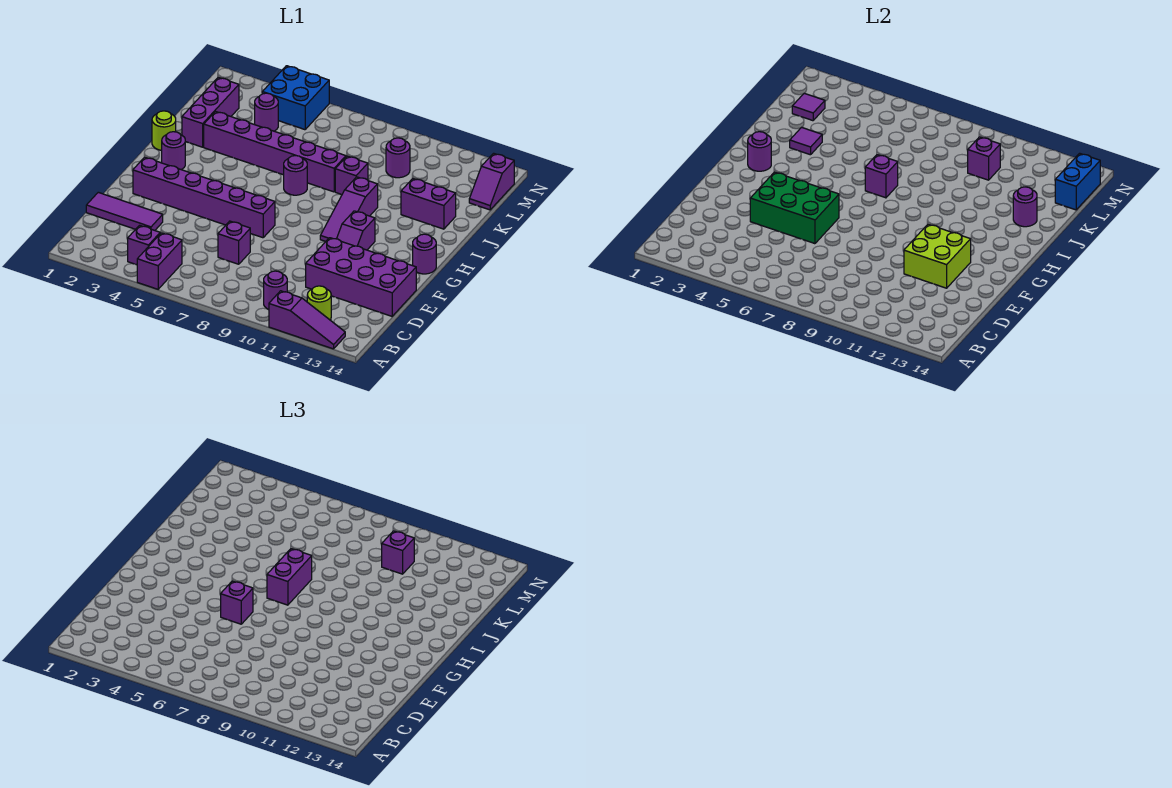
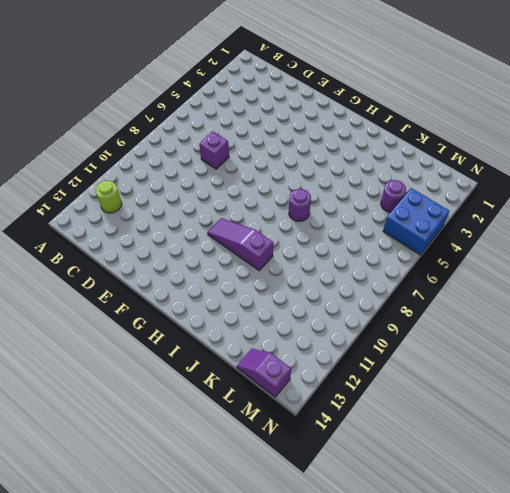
none -> purple brick A5:B5 level 1
none -> purple slope A11:A13 level 1 top 11
none -> purple brick B4 level 1
none -> purple round brick B10 level 1

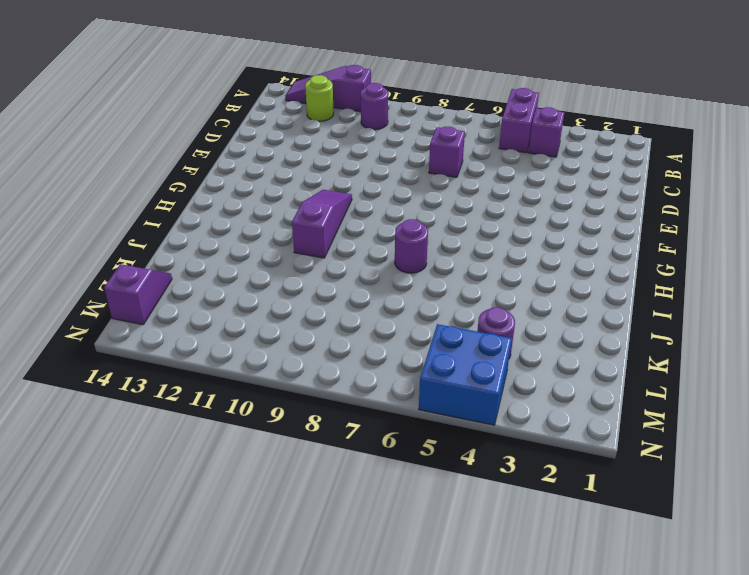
none -> purple tile D1:D3 level 1
none -> purple brick D11:E14 level 1
none -> purple brick F2:F7 level 1
none -> purple slope F11:G11 level 1 top G

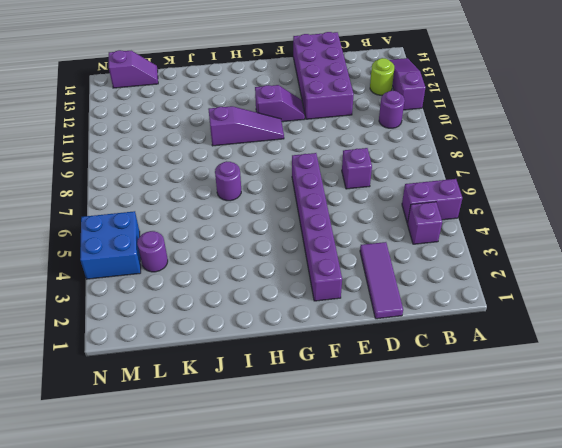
none -> purple round brick G14 level 1
none -> purple round brick H2 level 1
none -> lime round brick I1 level 1
none -> purple brick J2:L2 level 1

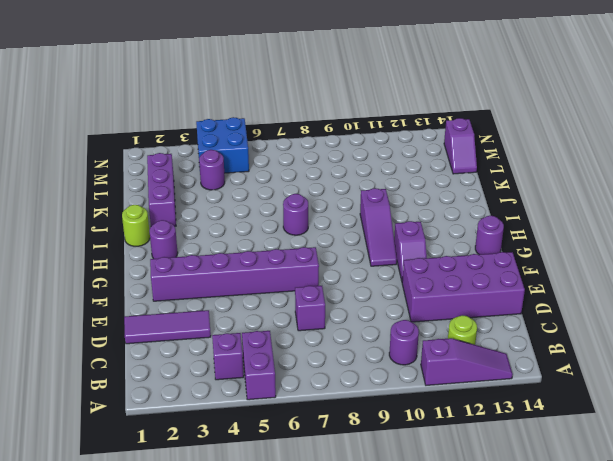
none -> purple brick J3:J8 level 1
none -> purple brick J9 level 1
none -> purple brick J12:J13 level 1
none -> purple round brick L10 level 1

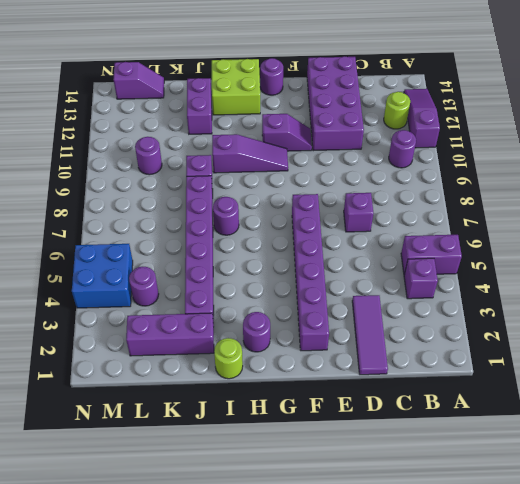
lime brick H13:I14 level 1 -> lime brick E11:F12 level 2
none -> green brick E4:F6 level 2
none -> purple round brick H2 level 2
none -> purple brick I7 level 2
none -> purple tile J3 level 2

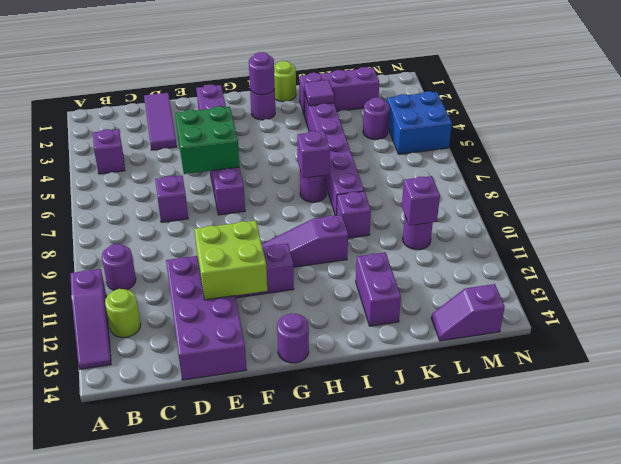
green brick E5:F6 level 2 -> green brick E4:F6 level 2
none -> purple brick A5:B5 level 1
none -> purple round brick J13 level 2
none -> purple tile L2 level 2
none -> blue brick L14:M14 level 2

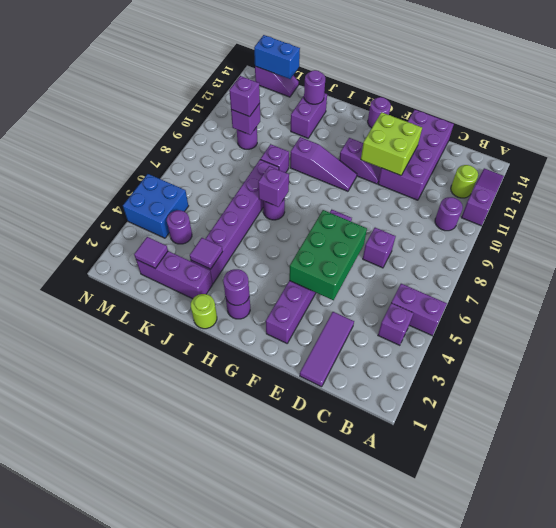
none -> purple brick F6 level 3
none -> purple brick H7:I7 level 3

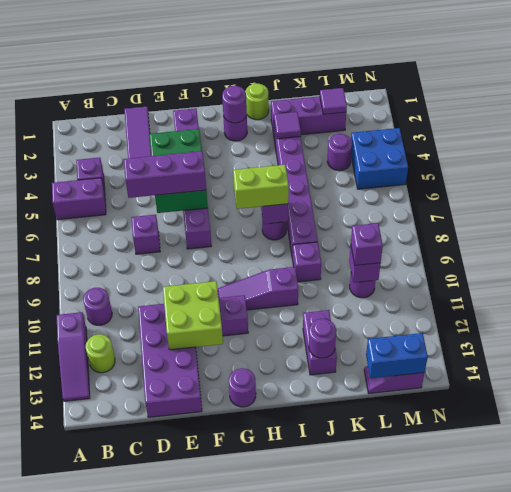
purple brick D6:F6 level 3 -> purple brick F6 level 3
lime brick H7:I7 level 3 -> purple brick H7:I7 level 3

